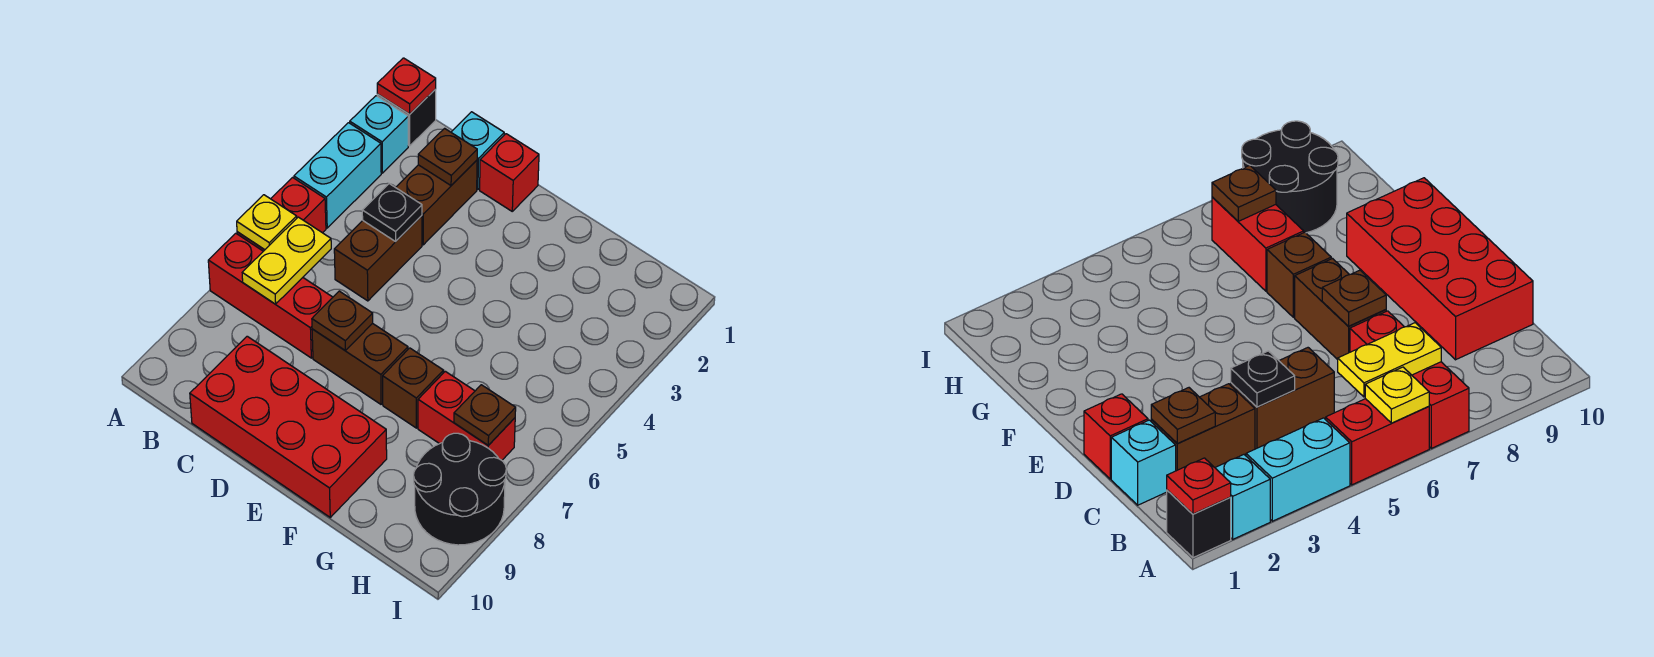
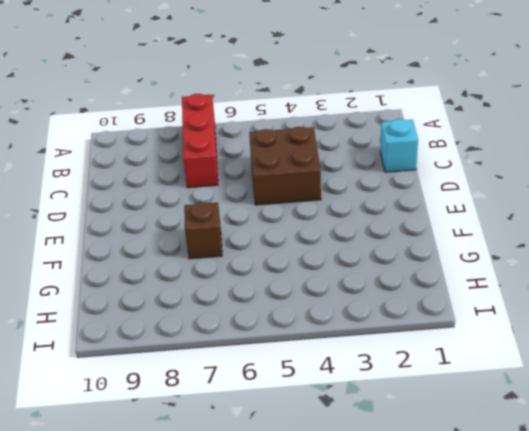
brown brick C4:D5 level 1 -> brown brick C4:C5 level 1
none -> black brick A1 level 1
none -> cyan brick A2 level 1
none -> cyan brick A3:A4 level 1

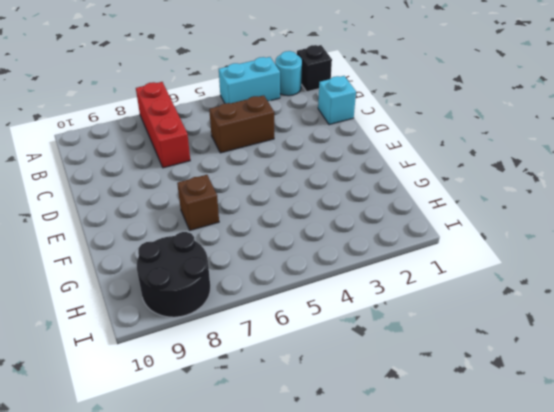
cyan round brick A2 level 1 -> cyan brick A2 level 1
none -> red brick A5:A6 level 1
none -> brown brick C2:C3 level 1
none -> red brick C9:F10 level 1

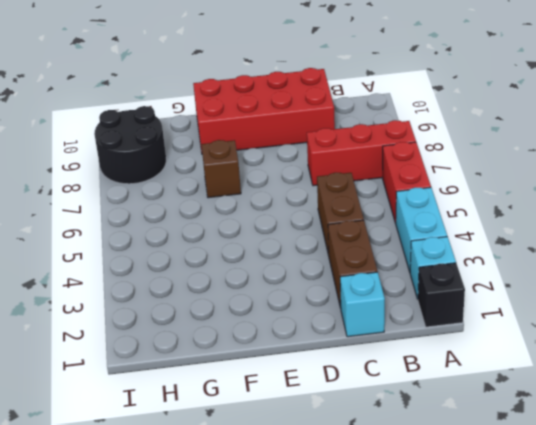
none -> red brick D1 level 1
none -> brown brick D7:E7 level 1
none -> red brick G7:H7 level 1

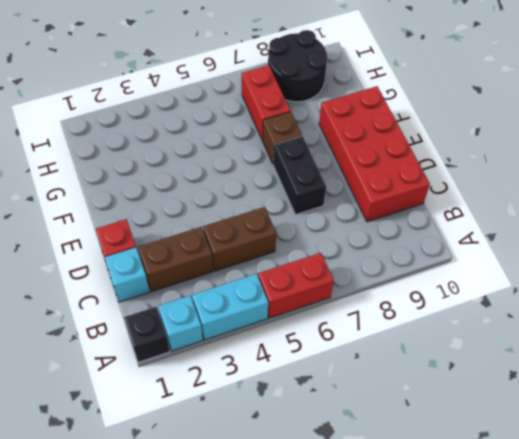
black brick D7:E7 level 1 -> brown brick D7:E7 level 1
none -> red brick A7:C7 level 1
none -> red plate A1 level 2
none -> yellow plate A6 level 2

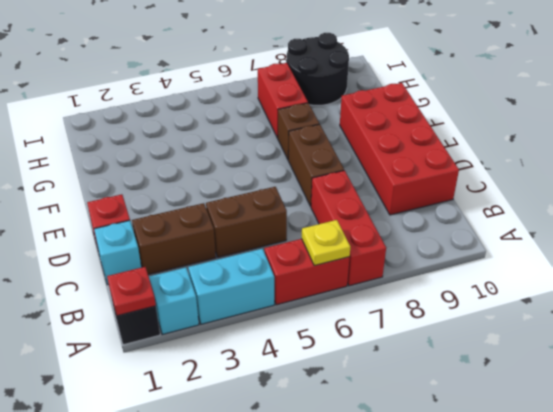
none -> yellow plate B6:B7 level 2
none -> brown plate C2 level 2
none -> black plate C4 level 2

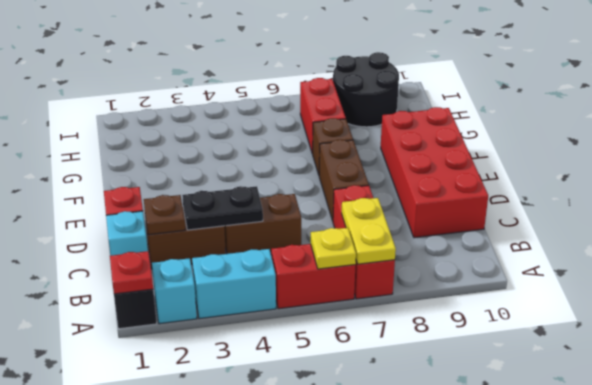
yellow plate A7:B7 level 2 -> yellow plate B6:B7 level 2
black plate C3:C4 level 2 -> black plate C4 level 2
none -> brown plate D7 level 2
none -> brown plate H7 level 2

